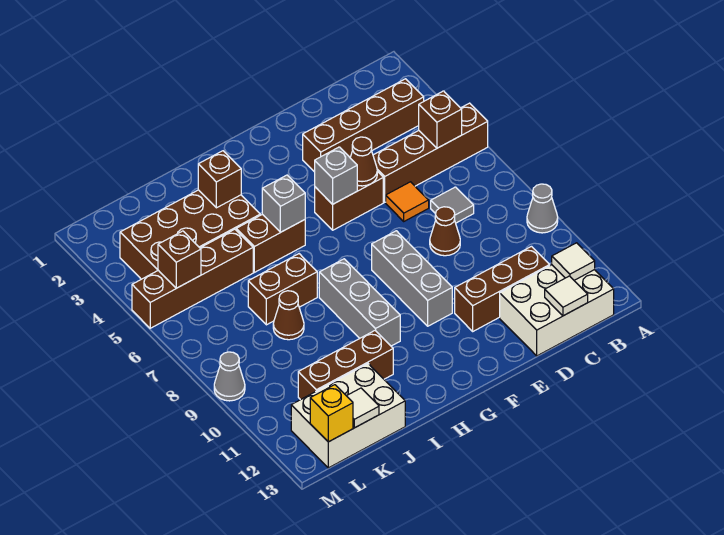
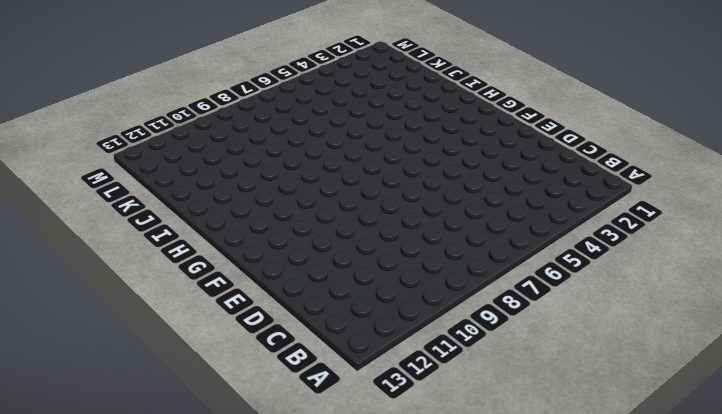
none -> brown brick A5:D5 level 1
none -> grey cone A9 level 1
none -> brown brick B3:E3 level 1

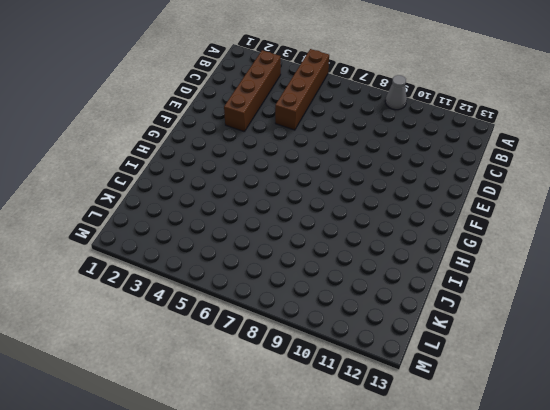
none -> white brick B12:D13 level 1
none -> grey tile C7 level 1
none -> brown brick C11:E11 level 1

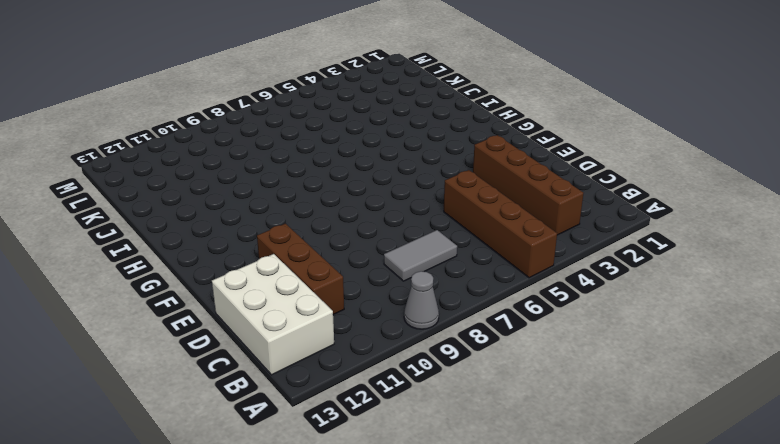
grey tile C7:C8 level 1 -> grey tile C7 level 1
none -> orange tile D6 level 1
none -> brown cone D8 level 1
none -> brown brick E5:F5 level 1

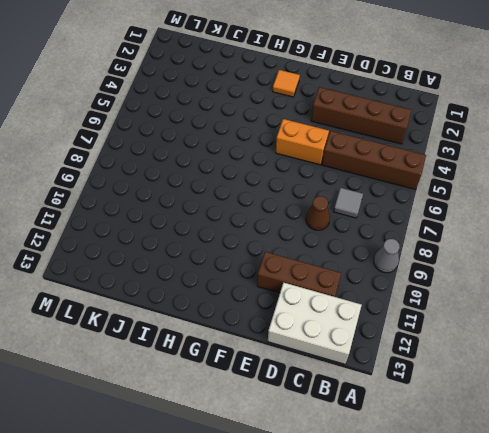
orange brick E5:F5 level 1 -> brown brick E5:F5 level 1
orange tile G2 level 1 -> orange tile D6 level 1
none -> grey brick F8:F10 level 1
none -> brown brick H5:I5 level 1
none -> grey brick H8:H10 level 1

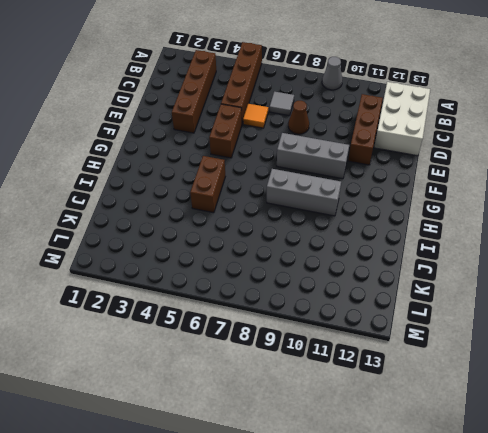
none -> brown brick I3:L4 level 1
none -> brown brick I7:J7 level 1
none -> brown brick I11:K11 level 1

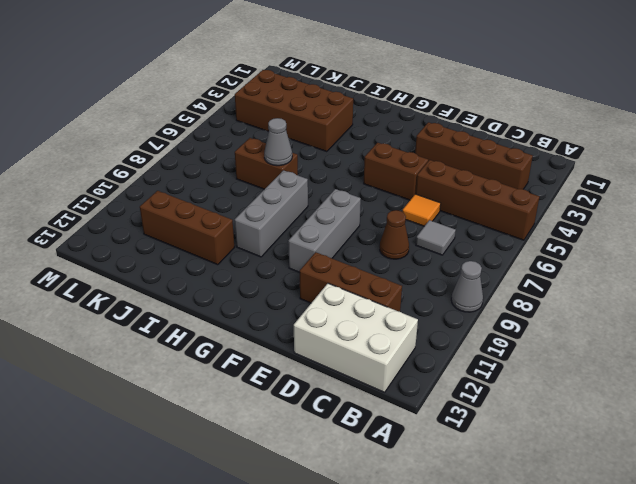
grey cone I7 level 2 -> grey cone M9 level 1
none -> brown brick H5:I5 level 1
none -> brown brick J5:M5 level 1
none -> brown cone J8 level 1

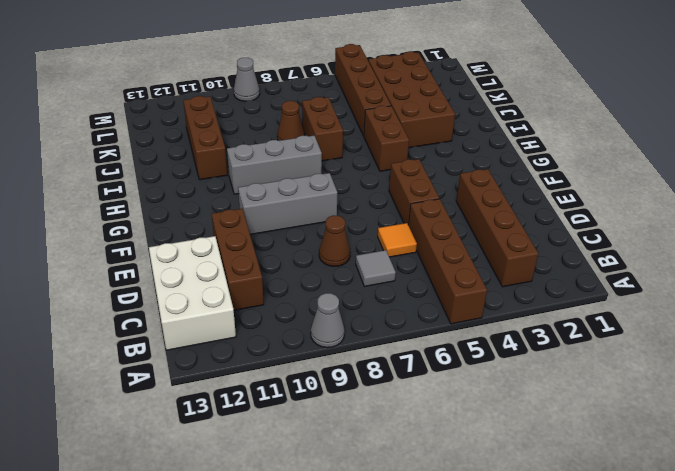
none -> white brick J12:L13 level 1
none -> brown brick B5 level 2
none -> white tile B12 level 2

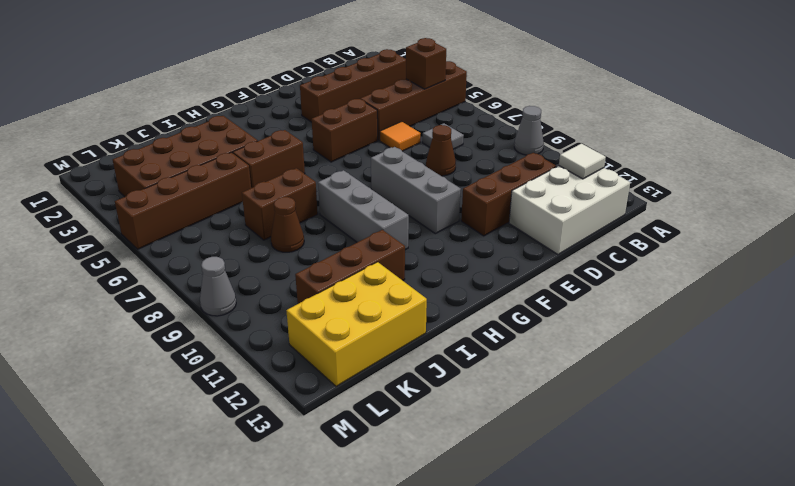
yellow brick J12:L13 level 1 -> white brick J12:L13 level 1
none -> white tile C13 level 2
none -> brown cone E5 level 2
none -> grey brick F5 level 2

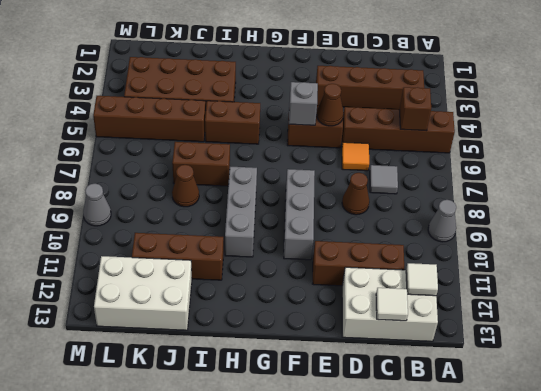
none -> grey brick H5 level 2
none -> brown brick I3 level 2
none -> white tile K13 level 2

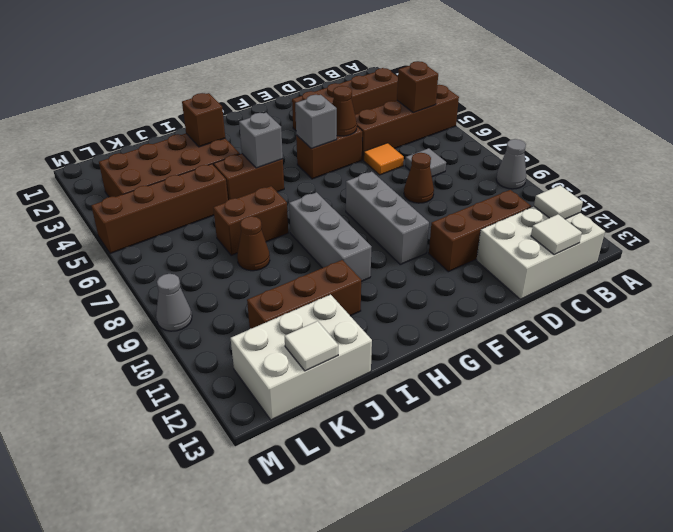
none -> brown brick L5 level 2
none -> yellow brick L13 level 2

